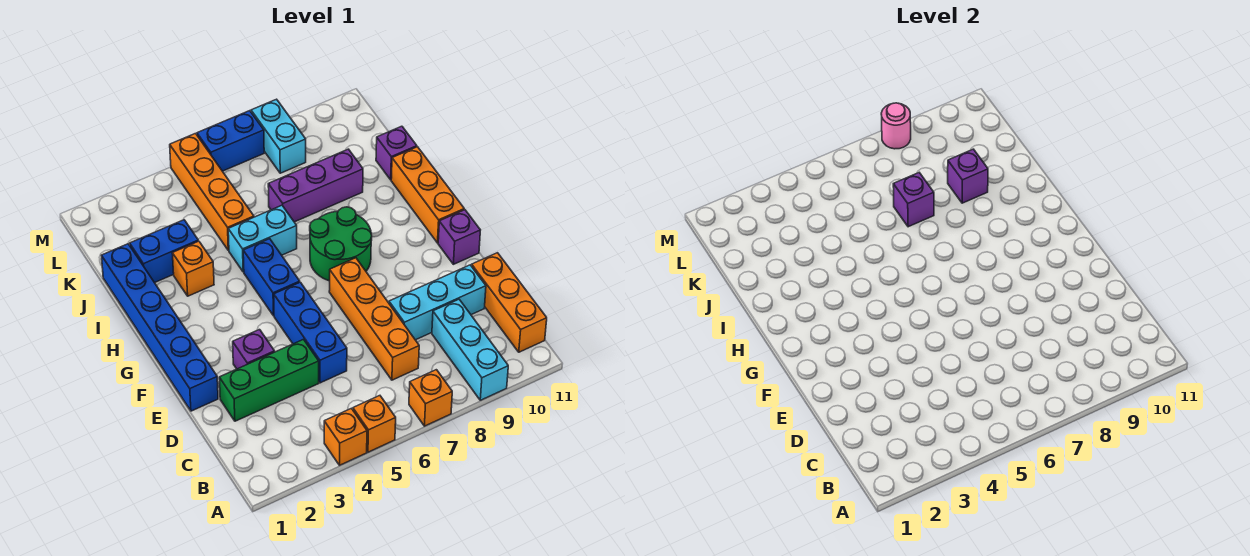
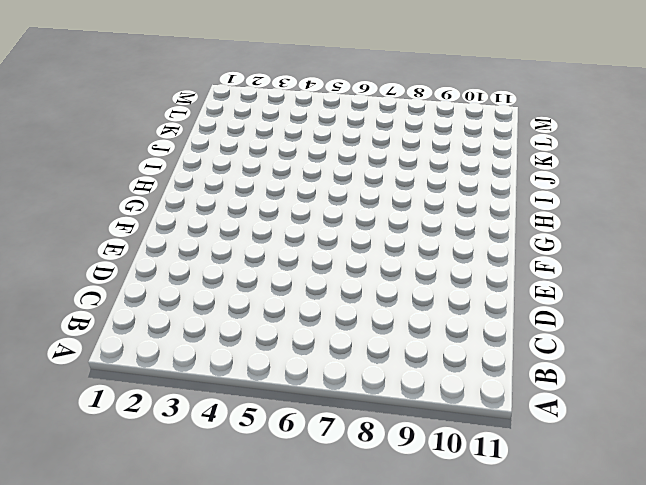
none -> orange brick A4 level 1
none -> orange brick A5 level 1
none -> orange brick A7 level 1

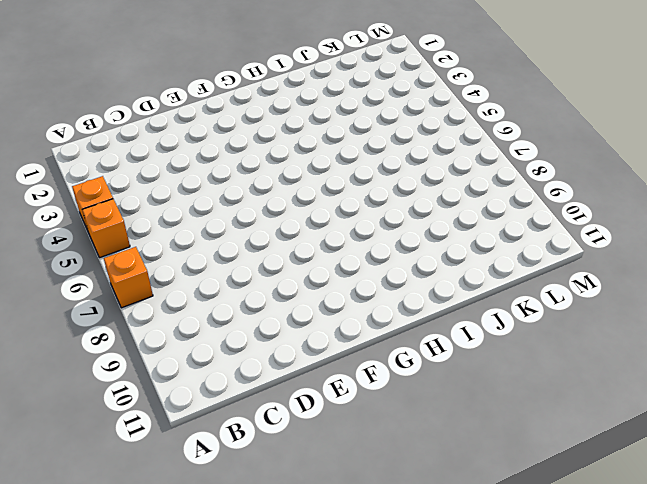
none -> cyan brick A9:C9 level 1
none -> orange brick B11:D11 level 1
none -> orange brick C7:F7 level 1

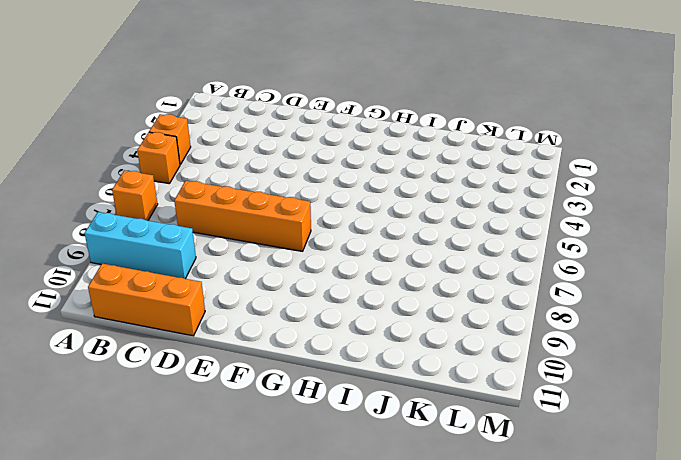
none -> green brick D2:D4 level 1
none -> blue brick D5:F5 level 1
none -> cyan brick D8:D10 level 1

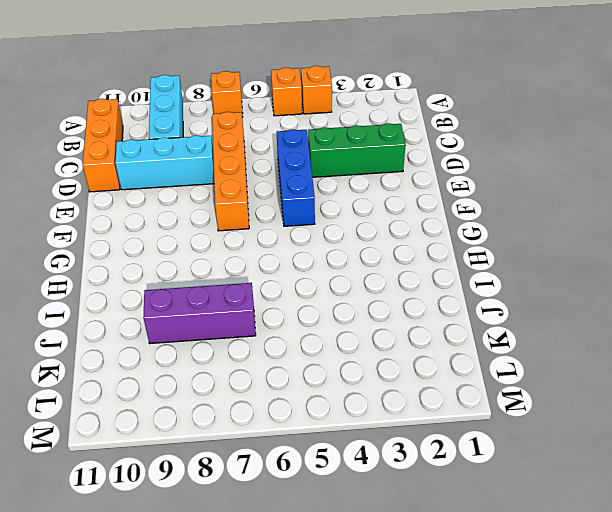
none -> blue brick E1:J1 level 1
none -> purple brick E3 level 1
none -> purple brick F11 level 1

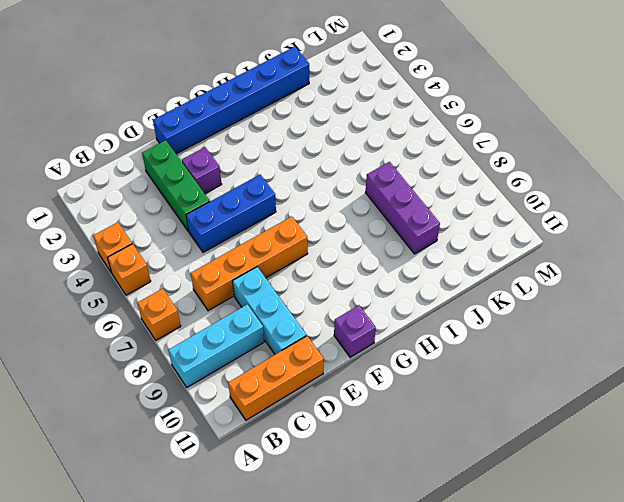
none -> blue brick G5:H5 level 1
none -> green round brick G7:H8 level 1
none -> orange brick G11:I11 level 1

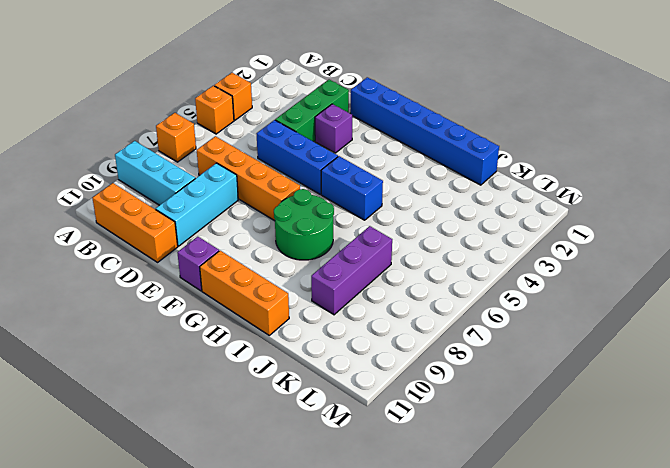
none -> orange brick I3 level 1
none -> cyan brick I5:I6 level 1
none -> blue brick J2:J3 level 1

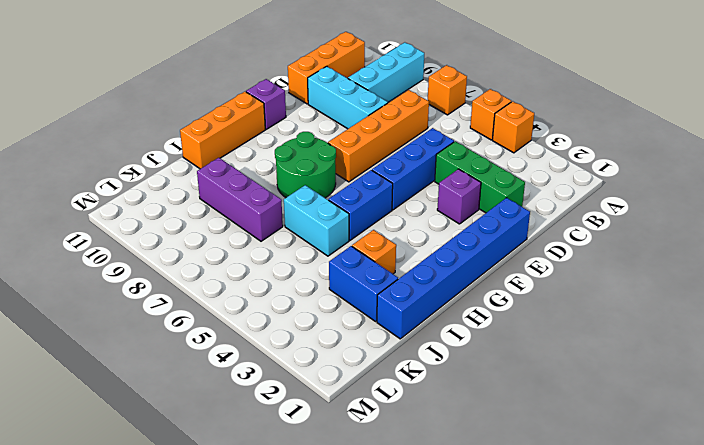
none -> orange brick J5:M5 level 1
none -> purple brick J11 level 1
none -> cyan brick L8:M8 level 1

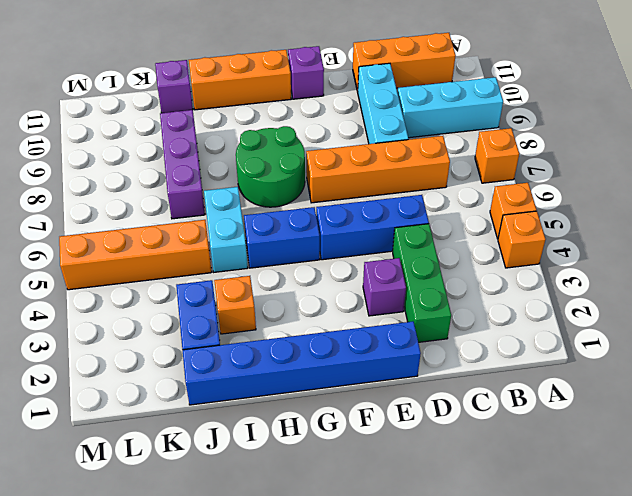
none -> cyan brick L8:M8 level 1
none -> blue brick M6:M7 level 1
none -> purple brick J7 level 2

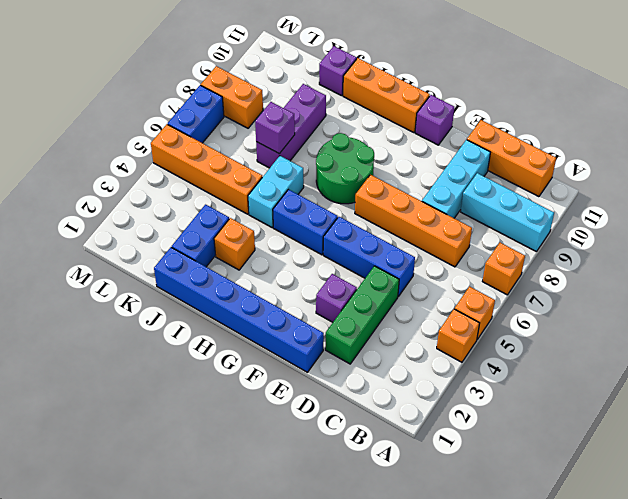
orange brick L8:M8 level 1 -> cyan brick L8:M8 level 1
none -> purple brick J9 level 2
none -> pink round brick M8 level 2

